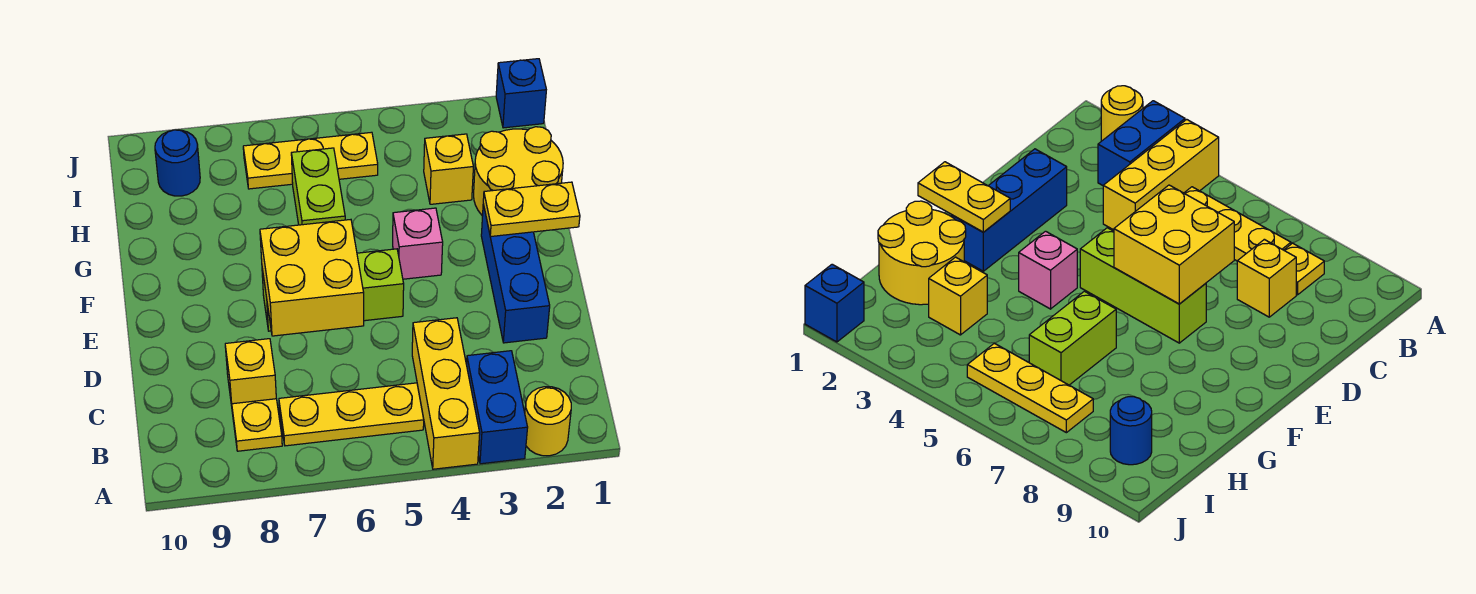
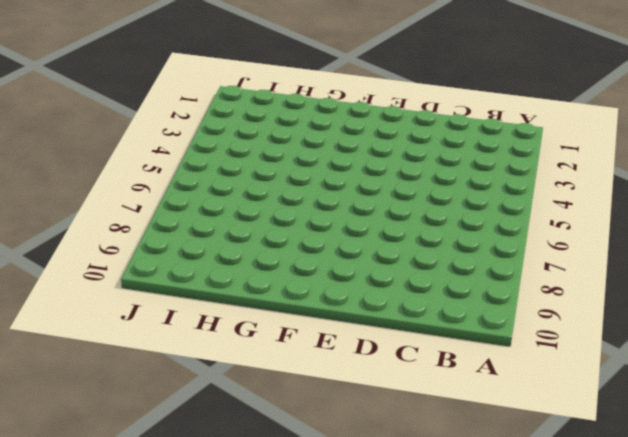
none -> yellow round brick A2 level 1
none -> blue brick A3:B3 level 1
none -> yellow brick A4:C4 level 1

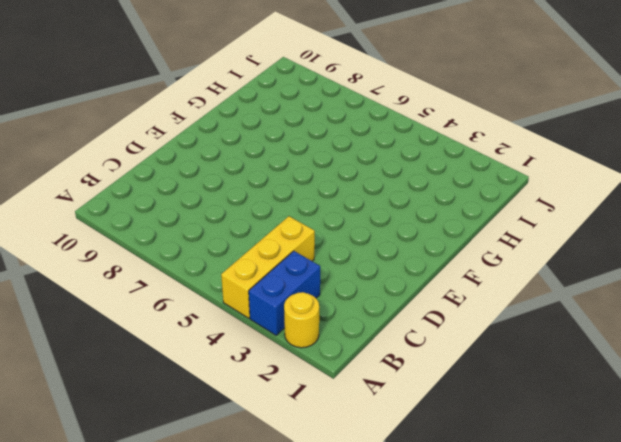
none -> yellow plate B5:B7 level 1
none -> yellow plate B8 level 1
none -> yellow brick C8 level 1

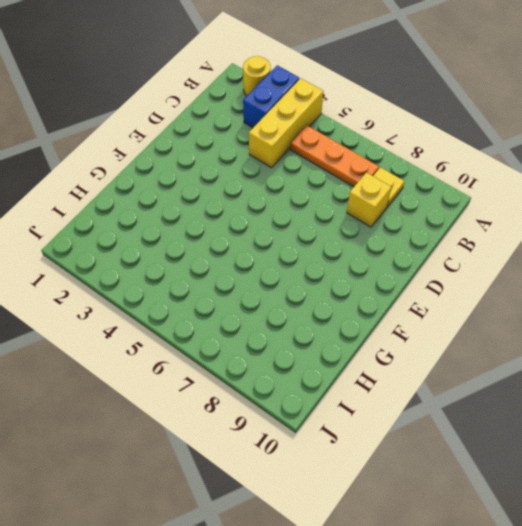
orange plate B5:B7 level 1 -> yellow plate B5:B7 level 1
none -> blue brick D2:F2 level 1
none -> lime brick E5:E7 level 1
none -> pink brick F4 level 1

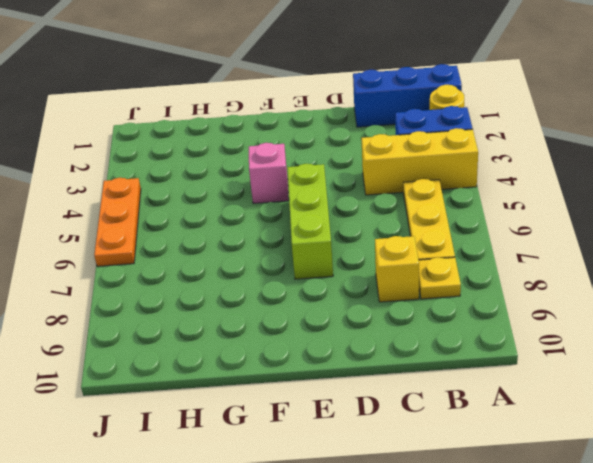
blue brick A1:C1 level 1 -> blue brick D2:F2 level 1
orange plate J4:J6 level 1 -> none
none -> yellow round brick G1:H2 level 1
none -> lime brick G6:H6 level 1
none -> yellow brick H3 level 1

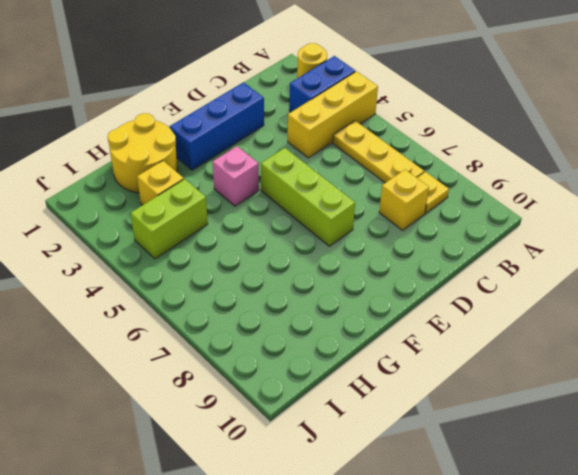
lime brick H4:I4 level 1 -> lime brick G6:H6 level 1
none -> yellow plate I5:I7 level 1
none -> blue round brick I9 level 1
none -> blue brick J1 level 1

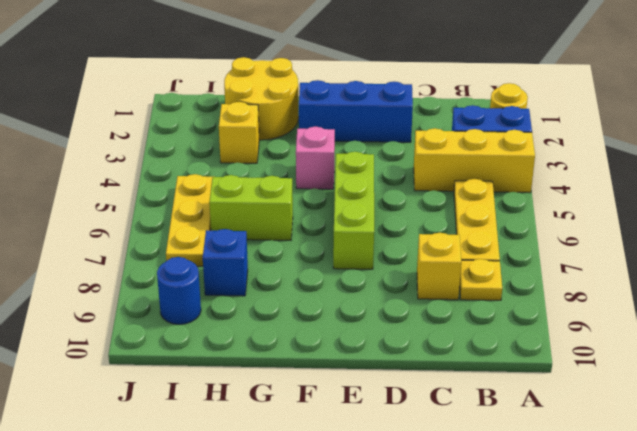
blue brick H8 level 1 -> blue brick J1 level 1
none -> yellow brick D6:E7 level 2
none -> yellow plate F1:F2 level 2

